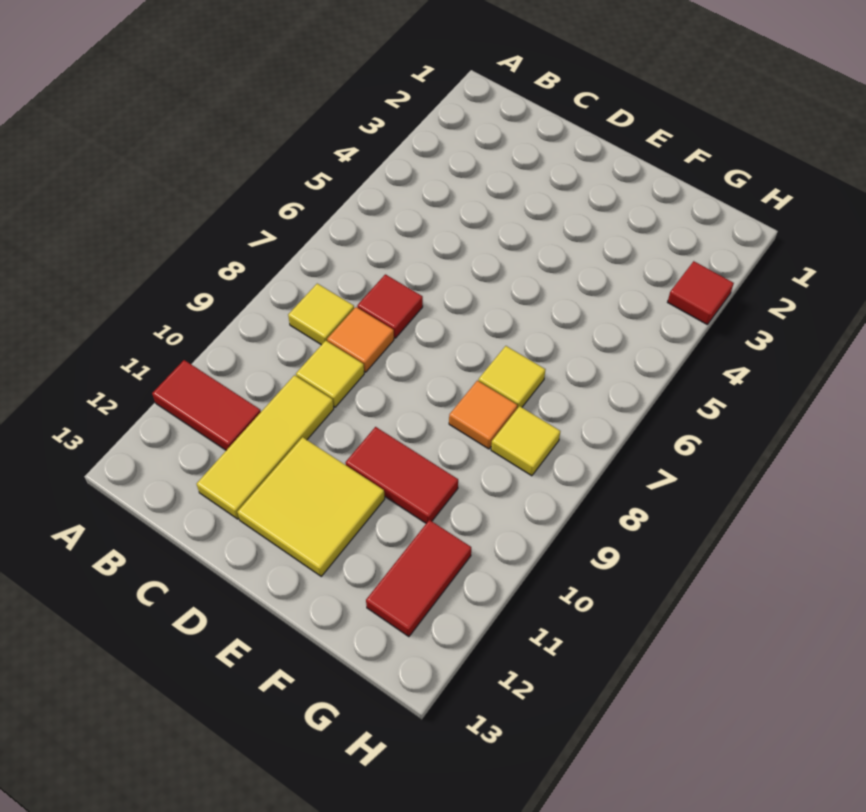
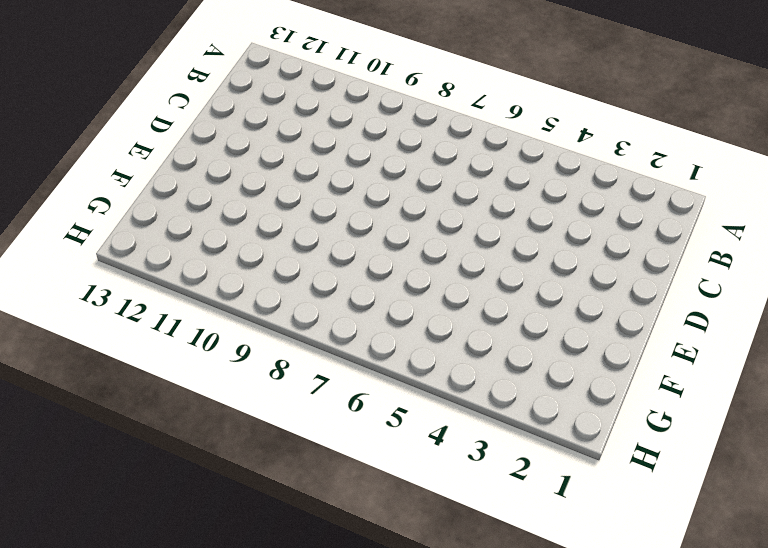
none -> red tile A11:B11 level 1
none -> yellow tile B8 level 1
none -> red tile C7 level 1

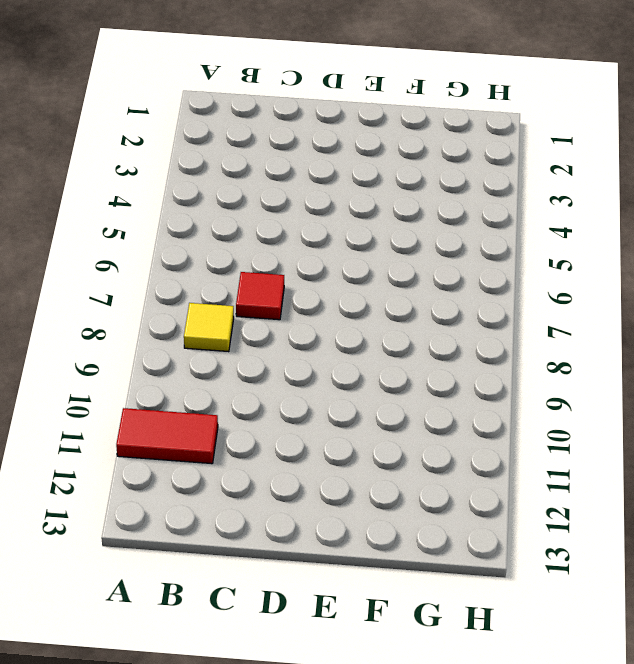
none -> orange tile C8 level 1
none -> yellow tile C9 level 1
none -> yellow tile C10:C12 level 1

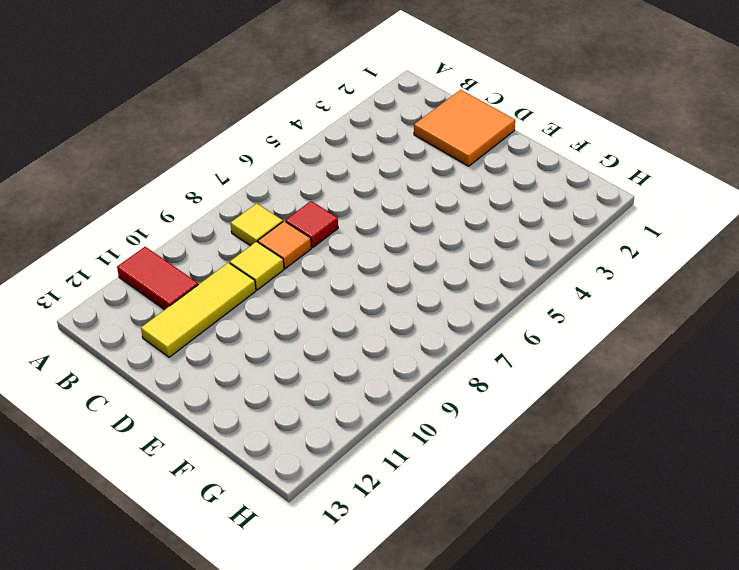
orange tile C1:D2 level 1 -> none
none -> yellow tile D11:E12 level 1
none -> red tile E10:F10 level 1
none -> yellow tile F7 level 1

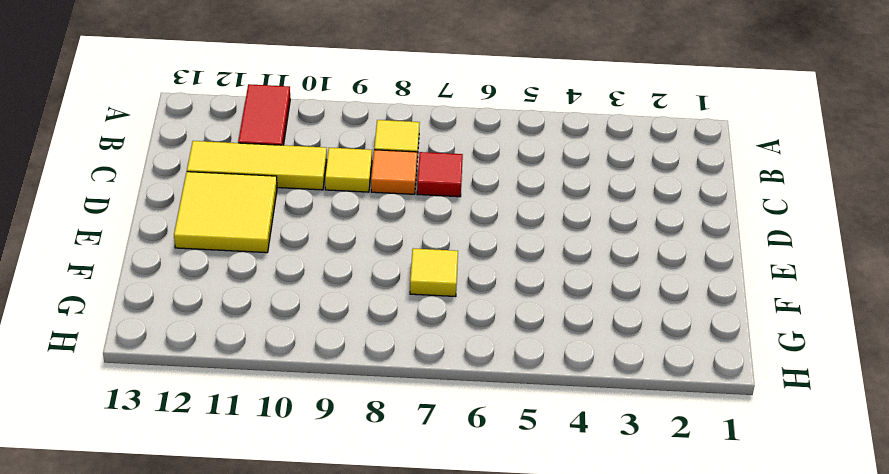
none -> red tile E10:F10 level 1
none -> orange tile F8 level 1
none -> yellow tile G8 level 1

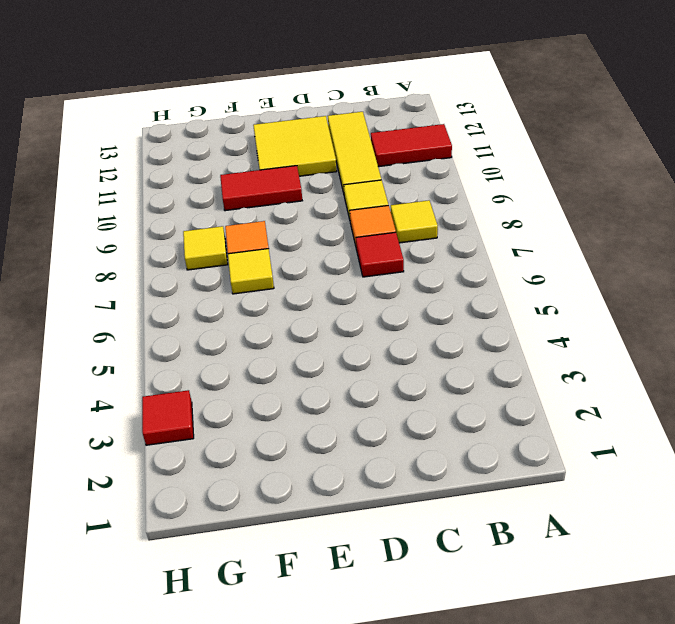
none -> red tile G11:G12 level 1

